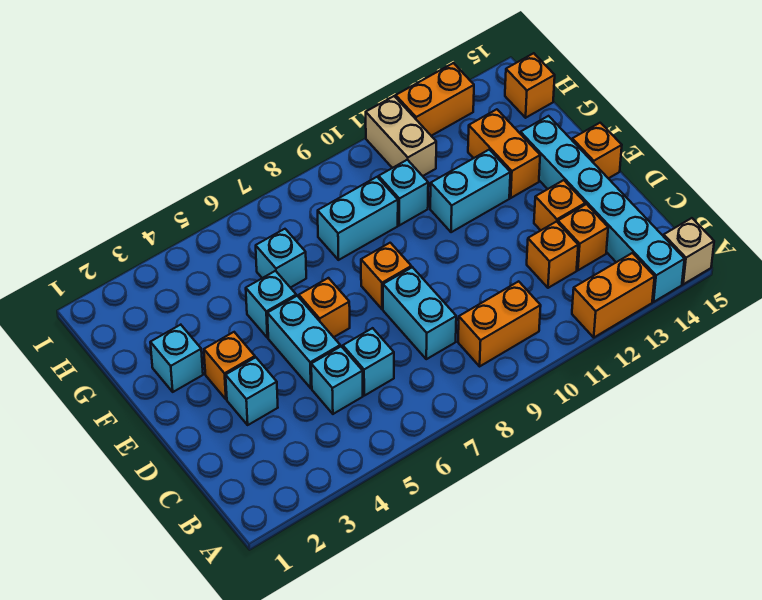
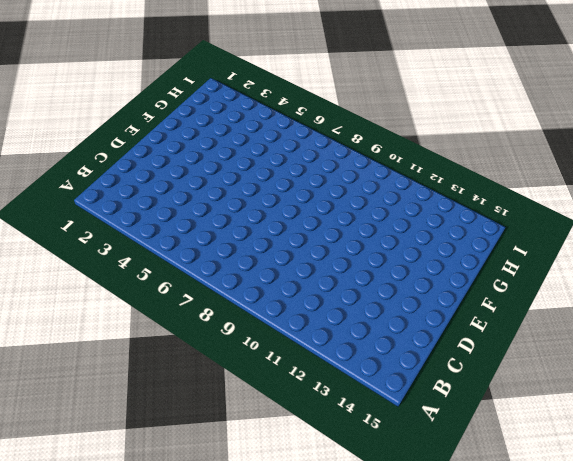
none -> orange brick A12:A13 level 1
none -> cyan brick A14:F14 level 1
none -> tan brick A15 level 1

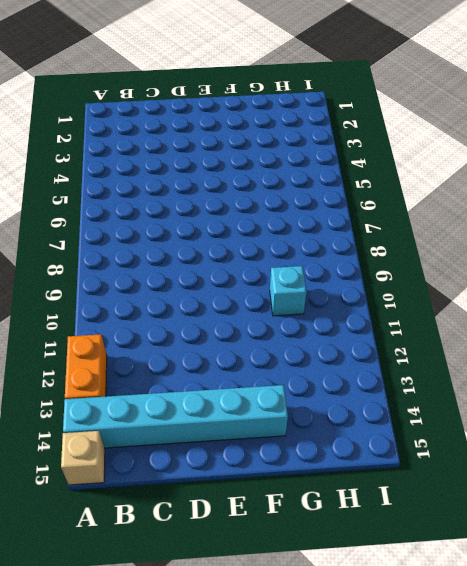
none -> orange brick B9:B10 level 1
none -> cyan brick C5 level 1
none -> cyan brick C6 level 1

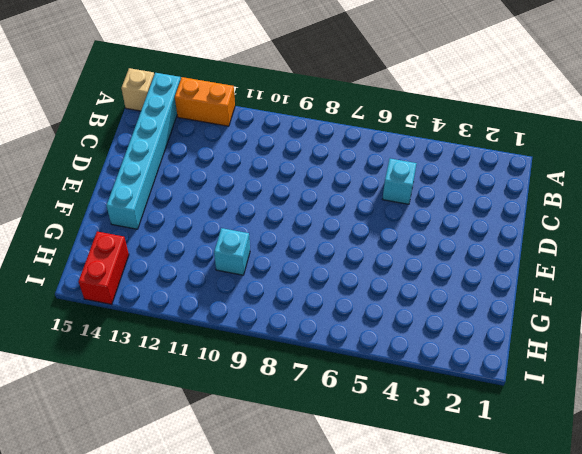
red brick H14:I14 level 1 -> none
none -> orange brick B9:B10 level 1
none -> cyan brick C6 level 1
none -> cyan brick C8:D8 level 1

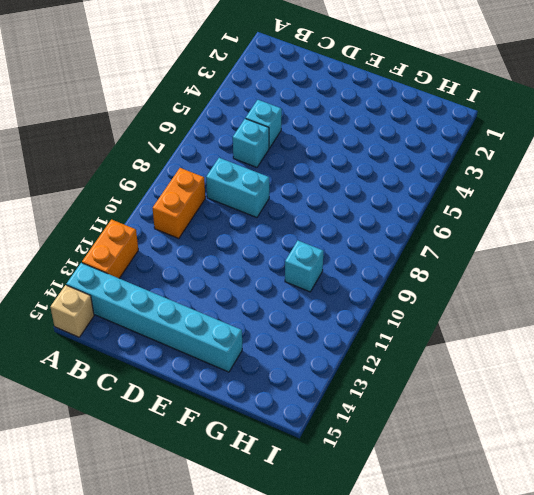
none -> orange brick C12 level 1
none -> orange brick C13 level 1
none -> cyan brick D3 level 1

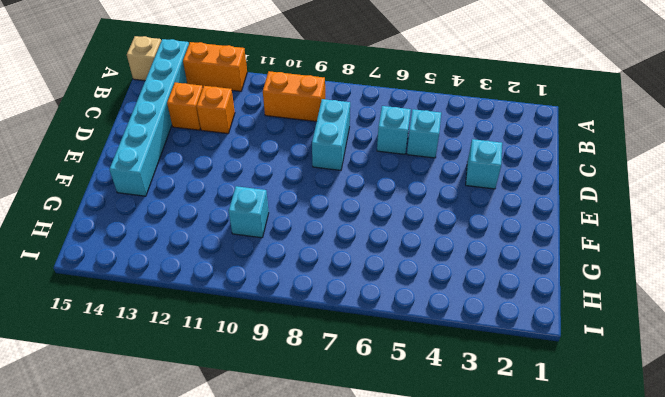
none -> cyan brick D5:E5 level 1
none -> orange brick D13 level 1
none -> orange brick E3 level 1

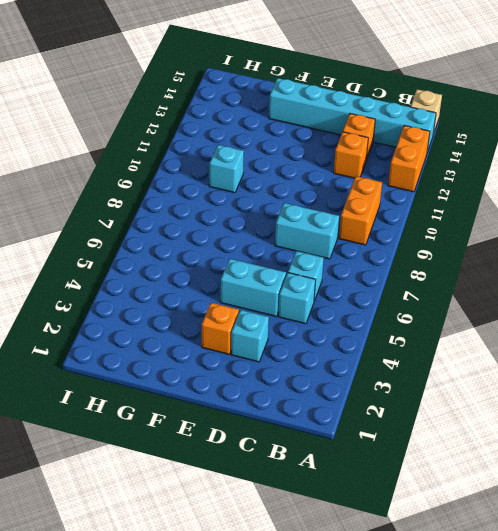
none -> orange brick D13 level 1
none -> orange brick E6 level 1
none -> orange brick E8 level 1

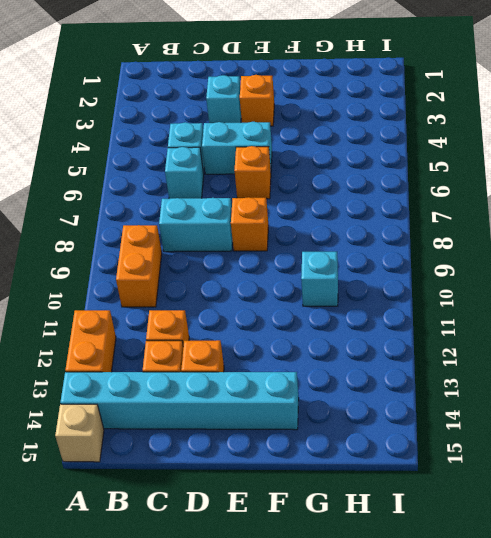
none -> orange brick E15 level 1
none -> cyan brick F2 level 1
none -> cyan brick F5 level 1

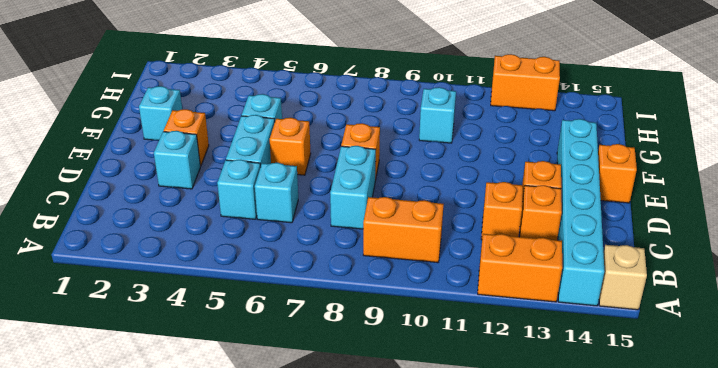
none -> cyan brick F11:F12 level 1
none -> orange brick F13:G13 level 1
none -> cyan brick G6 level 1

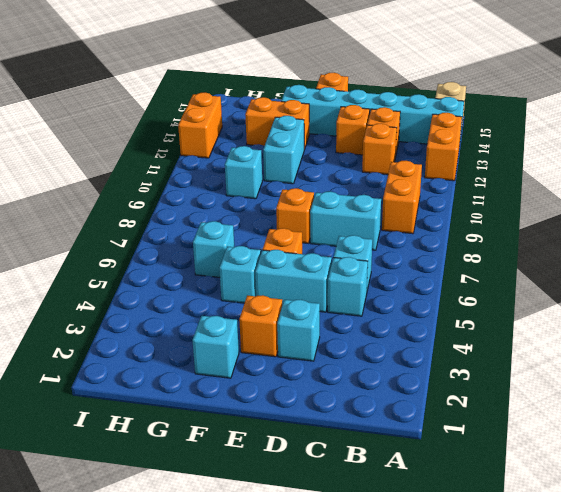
none -> cyan brick G8:G9 level 1
none -> tan brick H11:I11 level 1
none -> orange brick H15 level 1

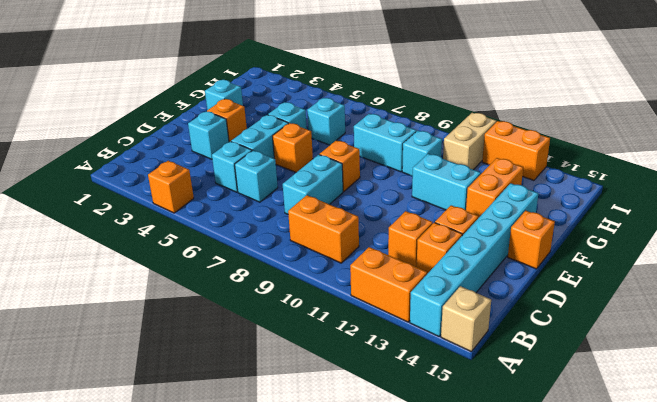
orange brick A4 level 1 -> orange brick H15 level 1

